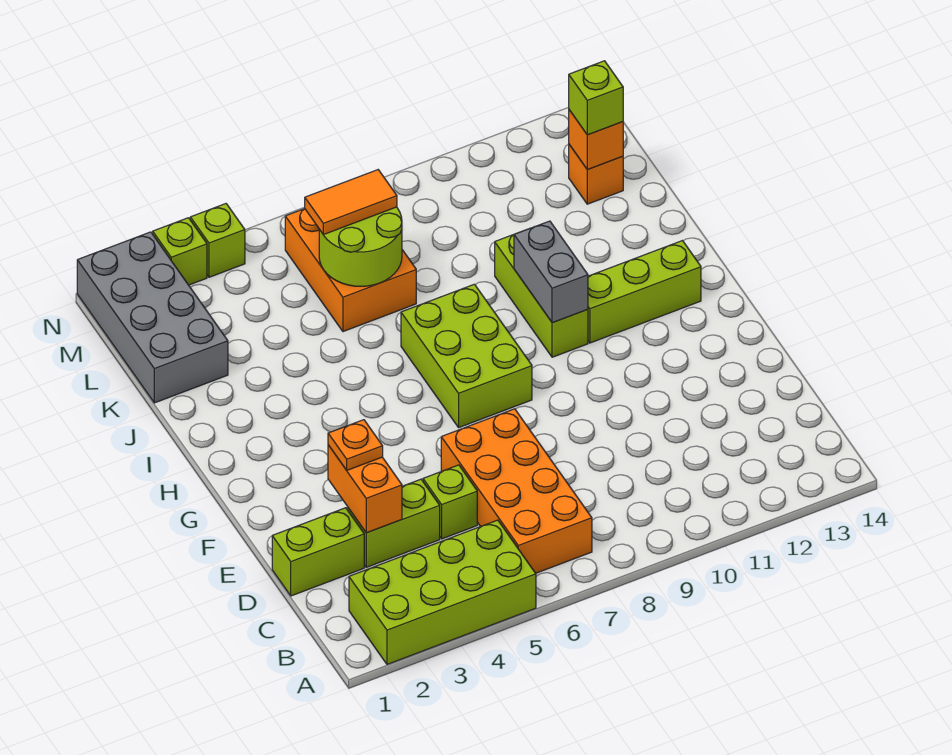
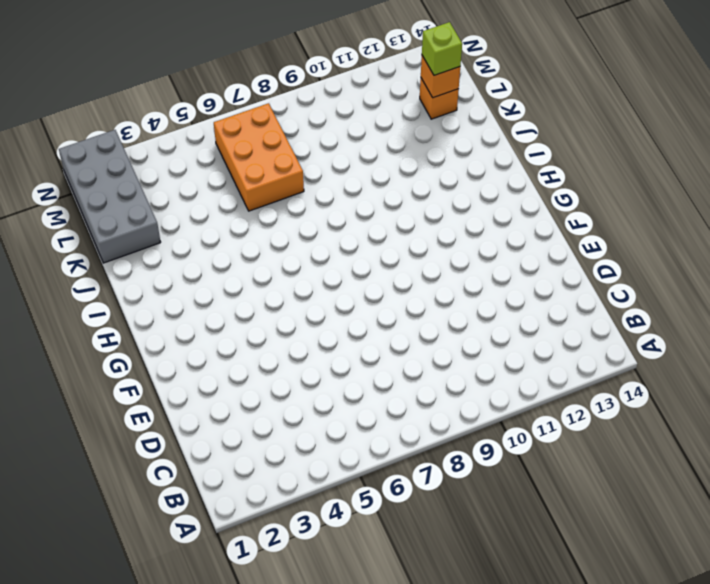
none -> lime brick A2:B5 level 1
none -> orange brick B6:E7 level 1
none -> lime brick D1:D2 level 1

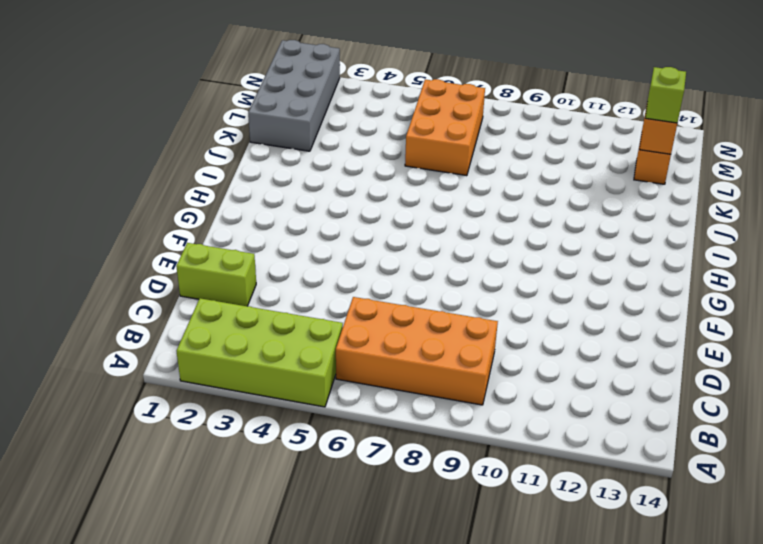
orange brick B6:C9 level 1 -> orange brick B6:E7 level 1
none -> lime brick D3:D4 level 1
none -> lime brick D5 level 1
none -> lime brick G7:I8 level 1

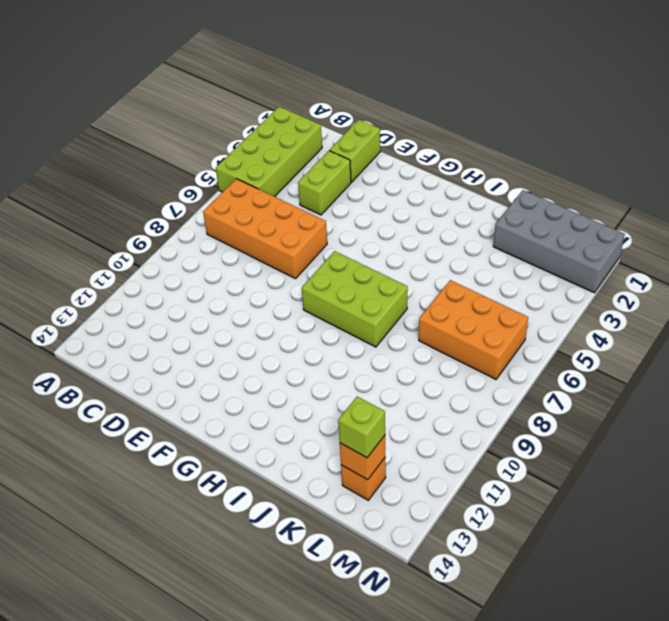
none -> lime brick D5 level 1
none -> lime brick H10:J10 level 1
none -> lime brick H11:H13 level 1

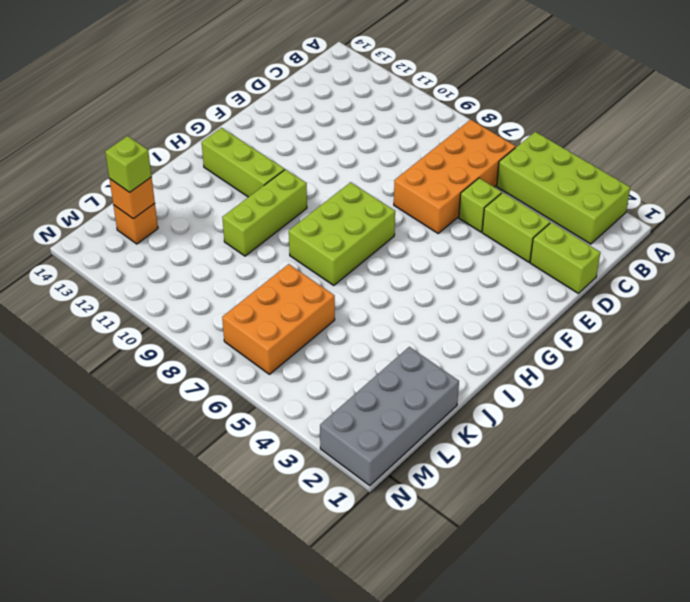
none -> lime brick N3 level 1
none -> lime brick N4 level 1
none -> orange brick D3:E3 level 2

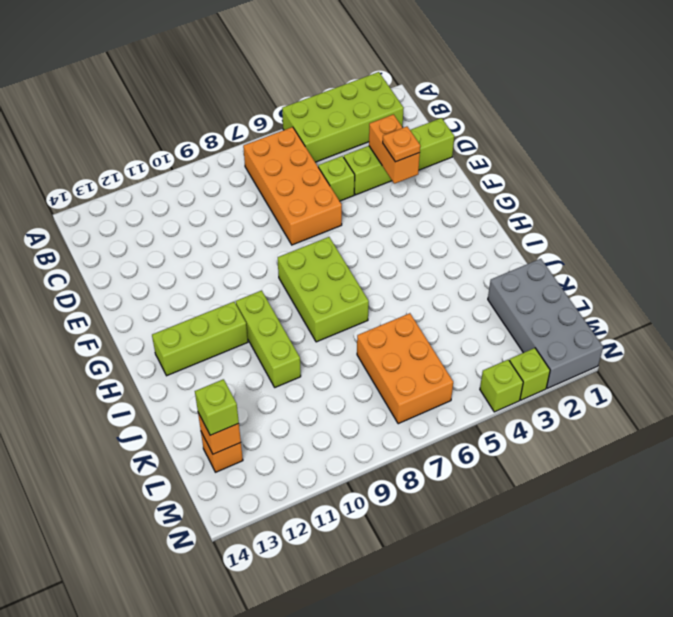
none -> grey brick H10:I10 level 2
none -> lime round brick K6:L7 level 2
none -> orange tile L6:L7 level 3

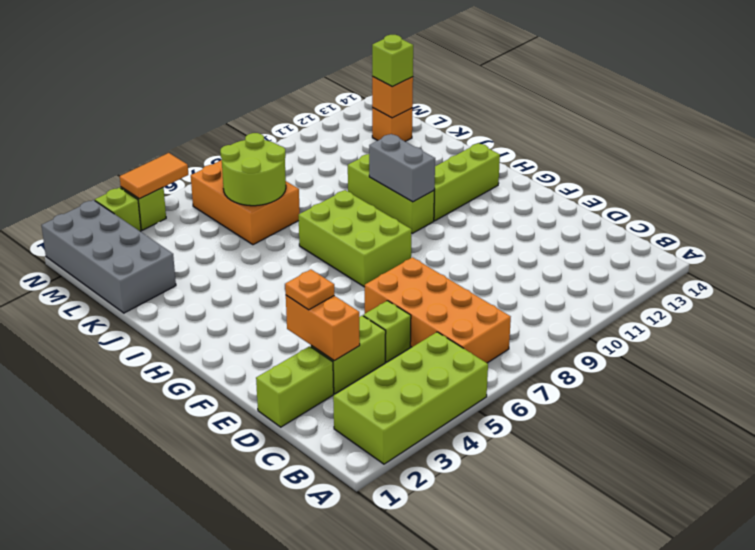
orange tile N4:N5 level 2 -> orange tile L6:L7 level 3

